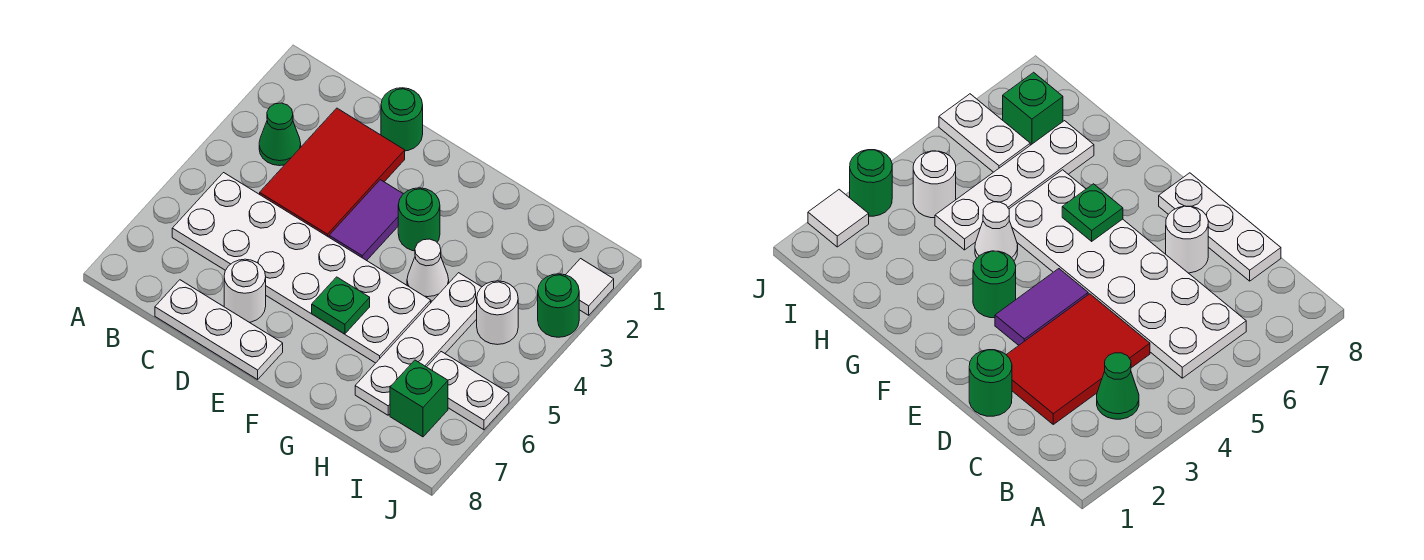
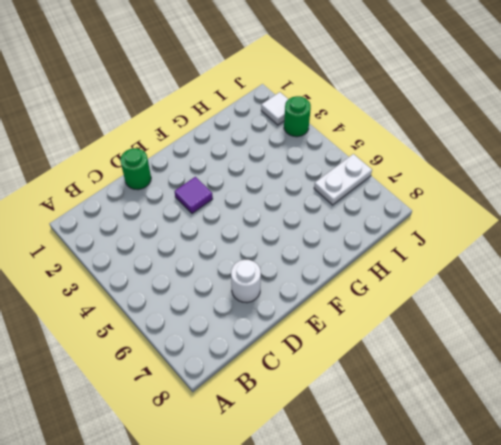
purple tile E3 level 1 -> purple tile E3:E4 level 1
none -> green cone B3 level 1
none -> white plate B5:G6 level 1
none -> red tile C2:D4 level 1

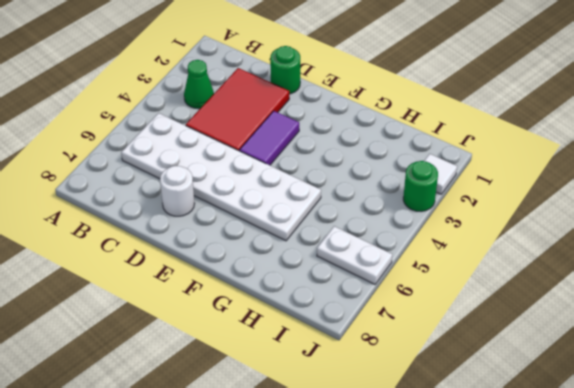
none -> white plate C8:E8 level 1
none -> green round brick F3 level 1
none -> white cone G4 level 1

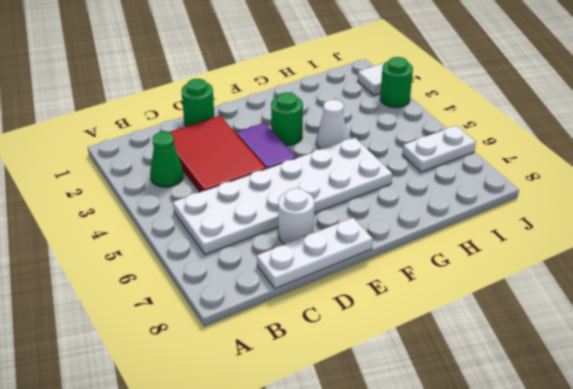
none -> white plate H4:H7 level 1
none -> white round brick I4 level 1
none -> green brick I7 level 1

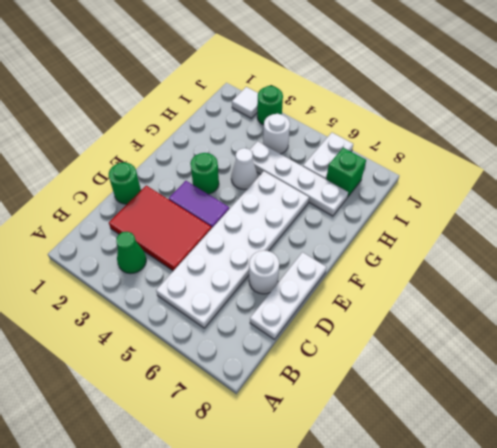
none -> green plate F6 level 2

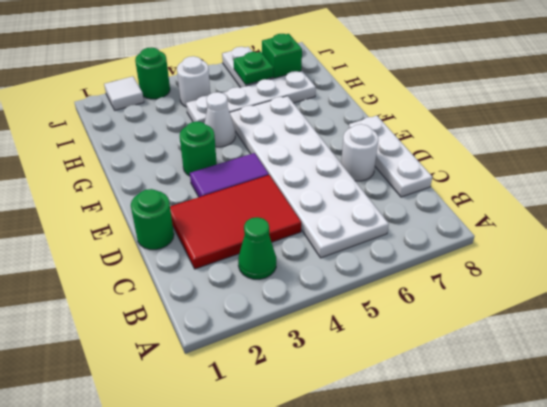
green plate I6 level 2 -> green plate F6 level 2

